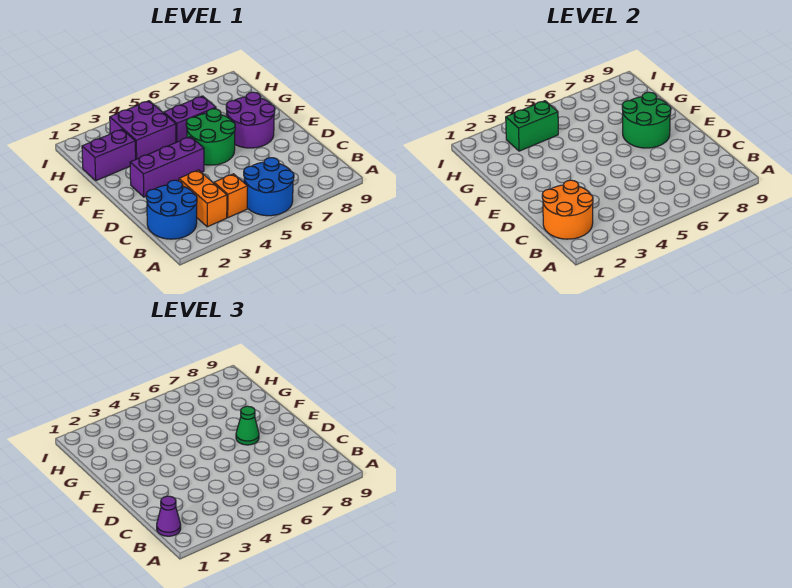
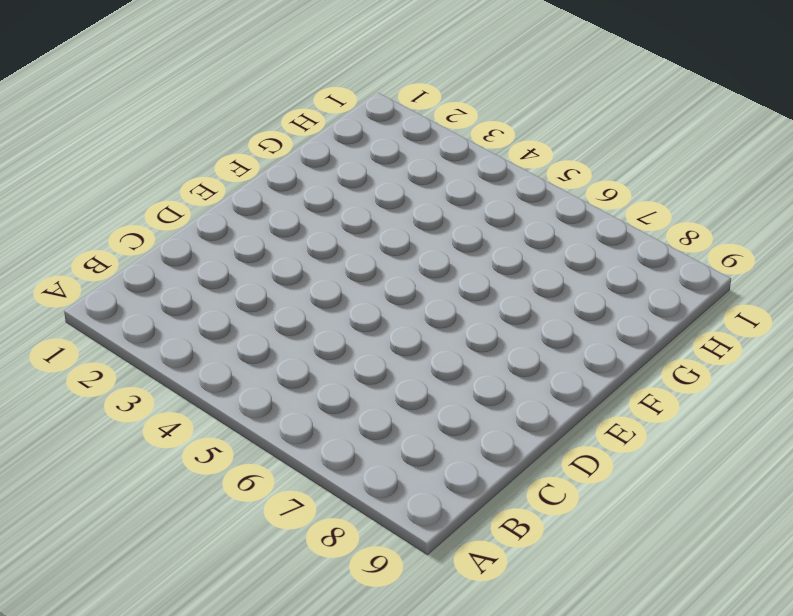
none -> blue round brick A5:B6 level 1
none -> blue round brick B1:C2 level 1
none -> orange brick B3:C3 level 1

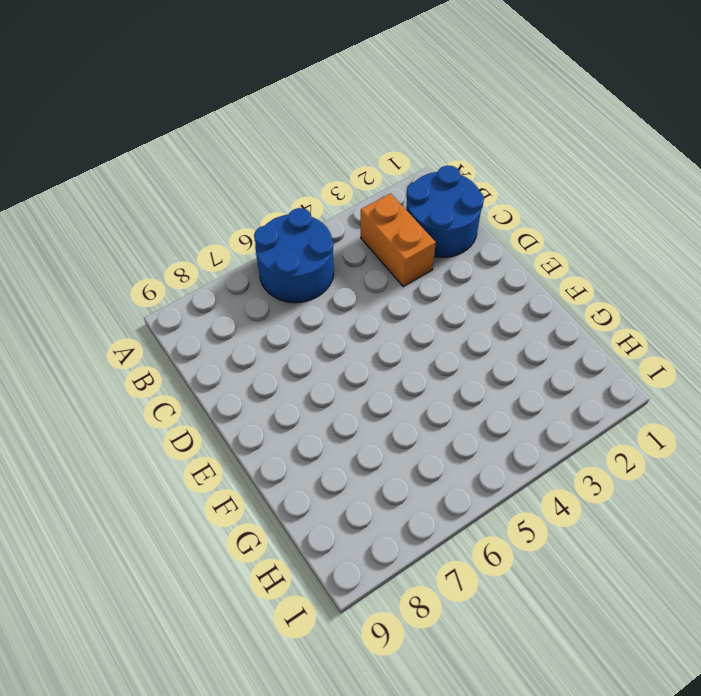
none -> orange brick B4 level 1
none -> purple brick E2:E4 level 1
none -> green round brick E5:F6 level 1

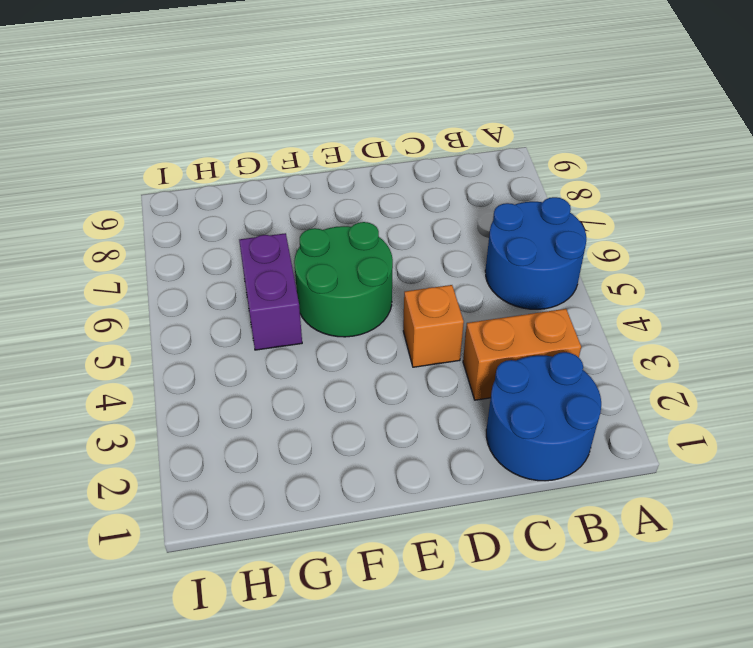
orange brick D4 level 1 -> orange brick B4 level 1
none -> purple brick E2:E4 level 1
none -> purple round brick E7:F8 level 1
none -> purple brick G1:G2 level 1

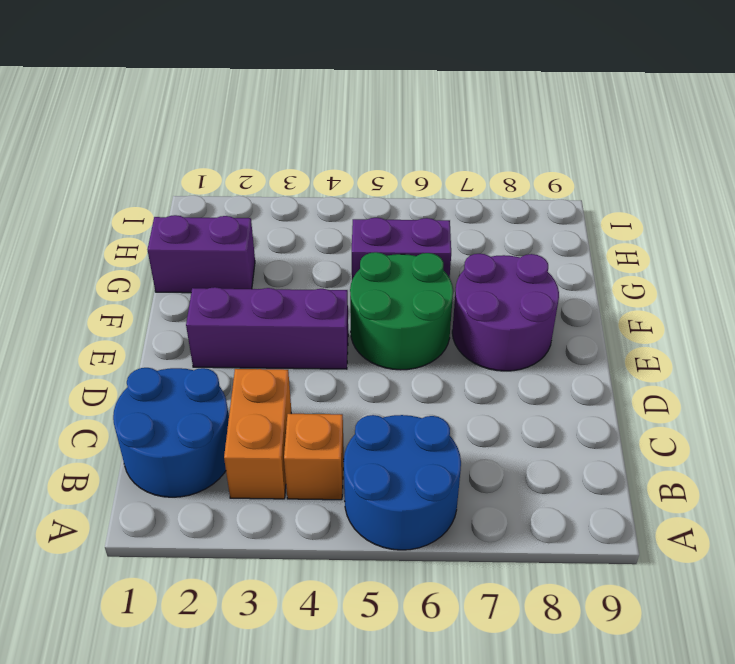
none -> purple brick G3:H4 level 1
none -> orange round brick B1:C2 level 2
none -> green round brick E7:F8 level 2

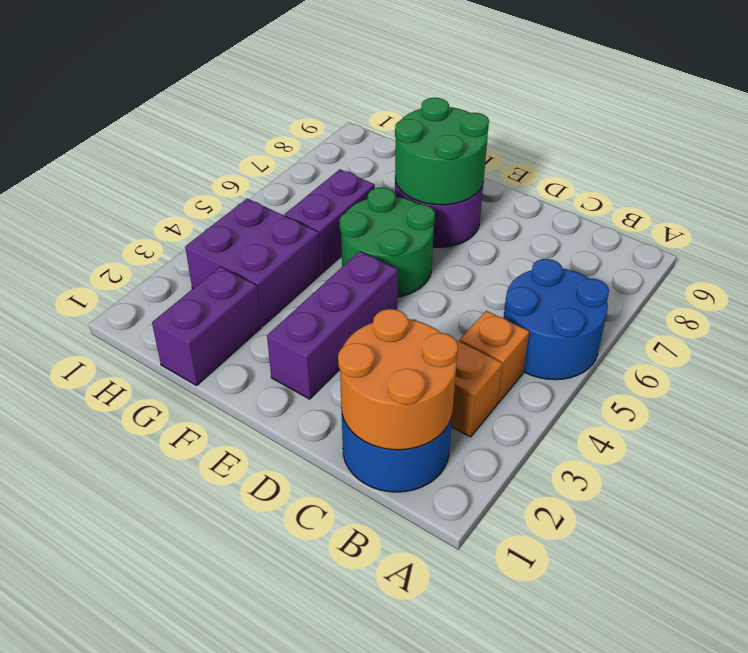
none -> green brick H3:H4 level 2
none -> purple cone B1 level 3
none -> green cone E7 level 3

